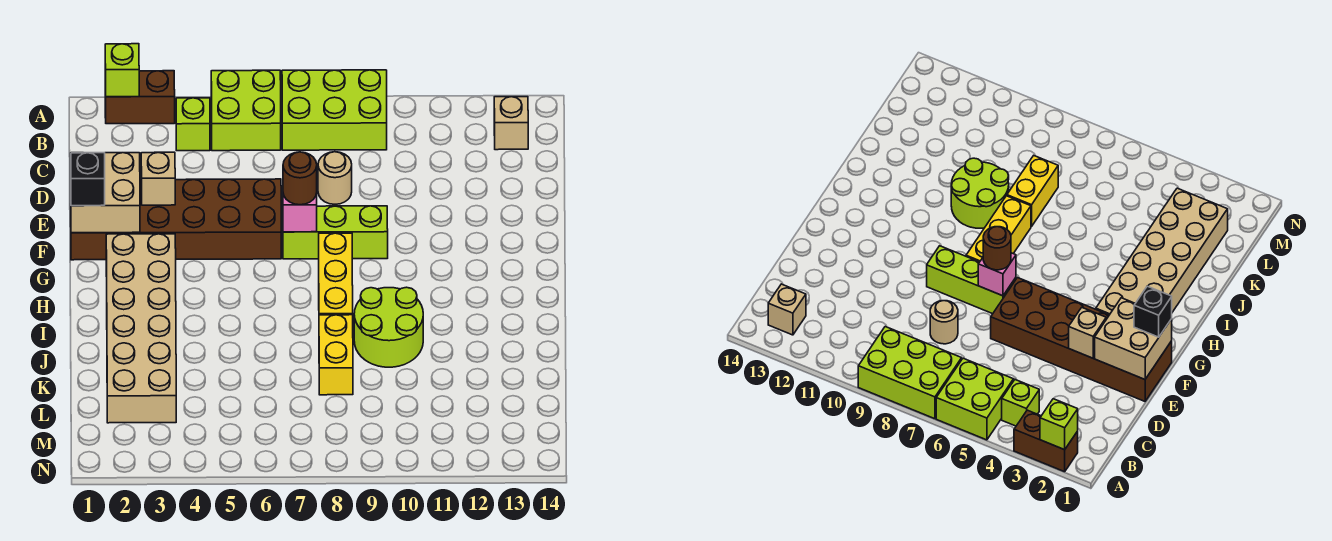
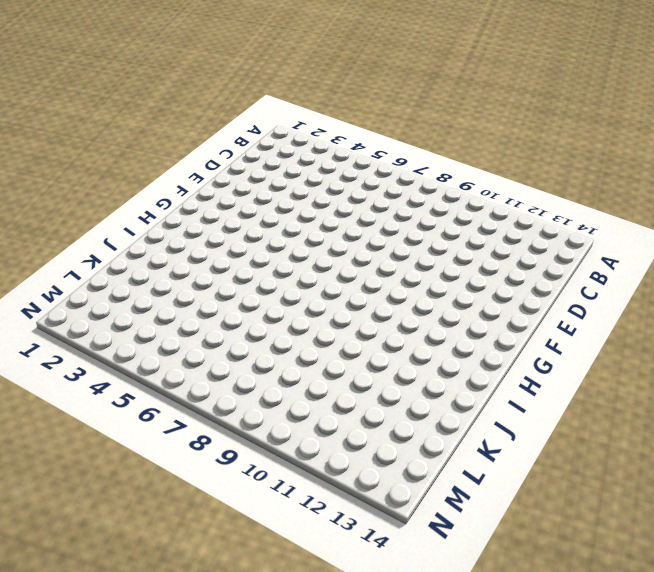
none -> brown brick A2:A3 level 1
none -> lime brick A5:B6 level 1
none -> lime brick A7:B9 level 1

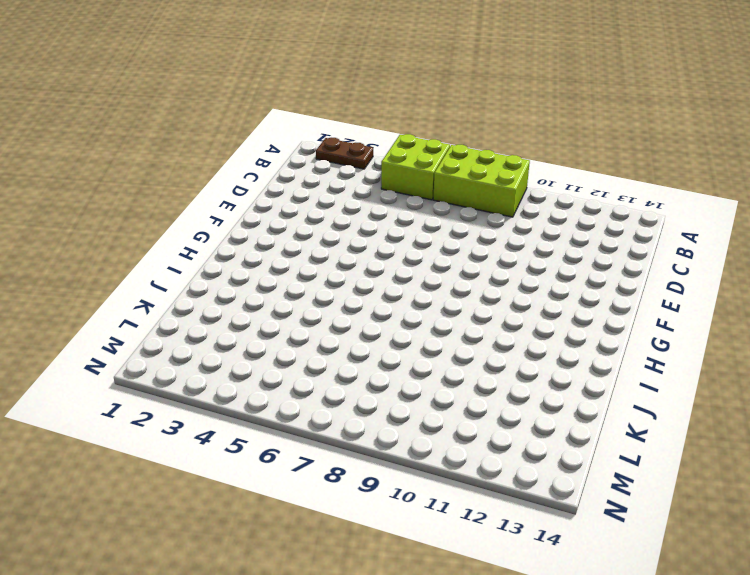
brown plate A2:A3 level 1 -> brown brick A2:A3 level 1
none -> lime brick B4 level 1
none -> tan brick B13 level 1
none -> tan round brick D8 level 1

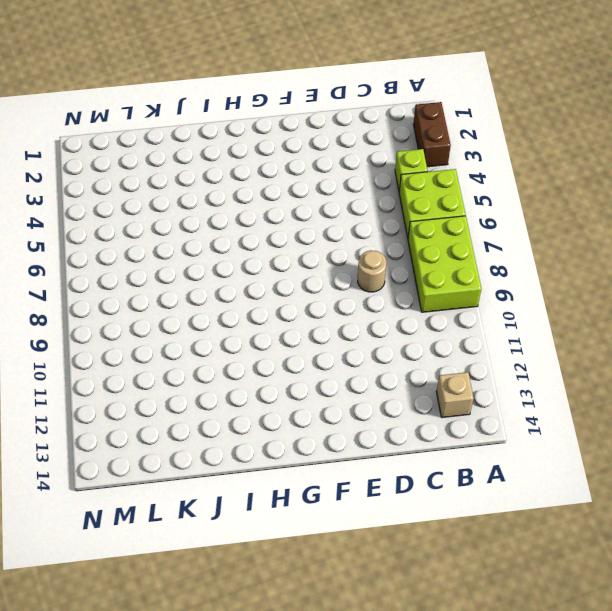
none -> brown brick E1:F6 level 1
none -> lime brick F7:F9 level 1
none -> tan brick G2:L3 level 1

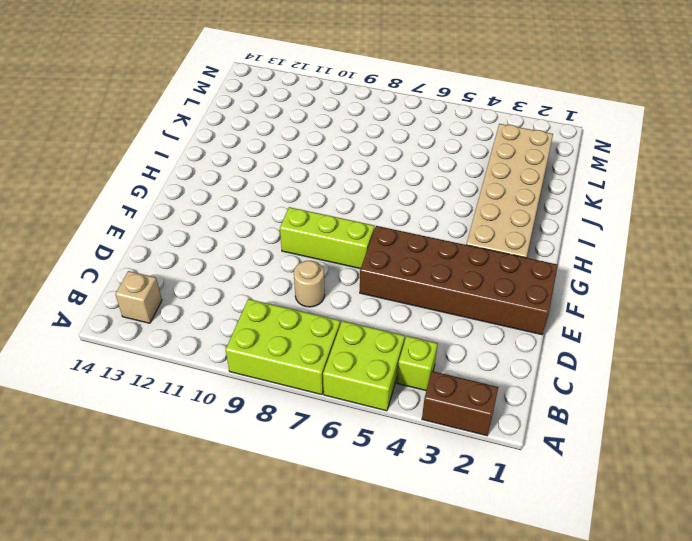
none -> yellow brick G8:I8 level 1
none -> lime round brick I9:J10 level 1
none -> yellow brick J8:K8 level 1

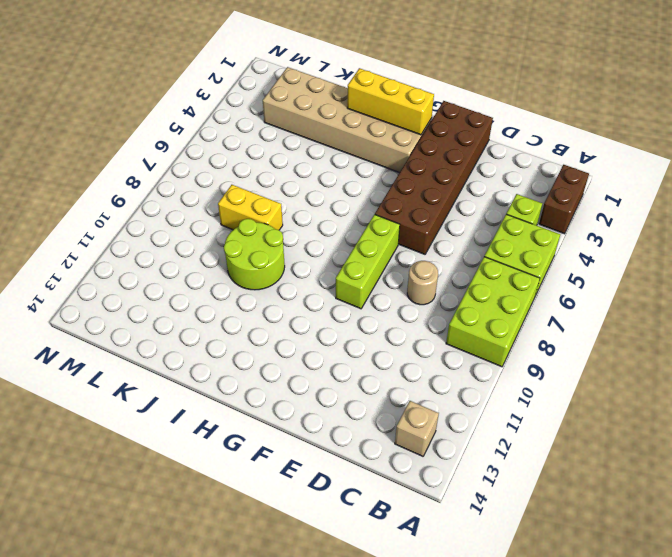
yellow brick G2:I2 level 2 -> yellow brick G8:I8 level 1
none -> lime brick A2 level 2
none -> tan brick E1:F2 level 2
none -> tan brick E3 level 2

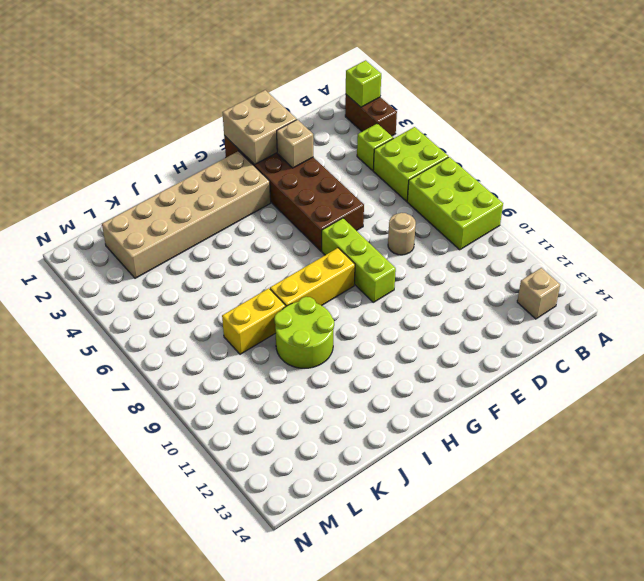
none -> pink brick F7 level 2
none -> black brick F1 level 3
none -> brown round brick F7 level 3

